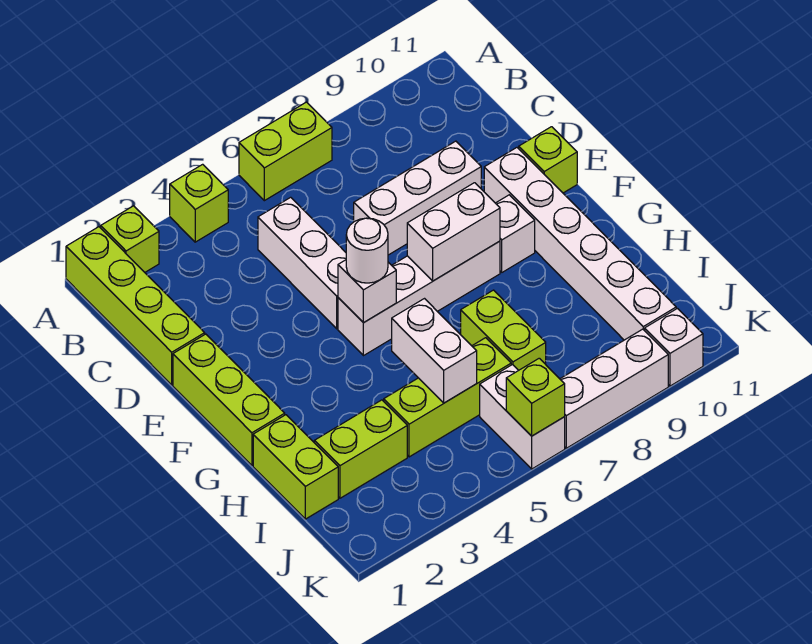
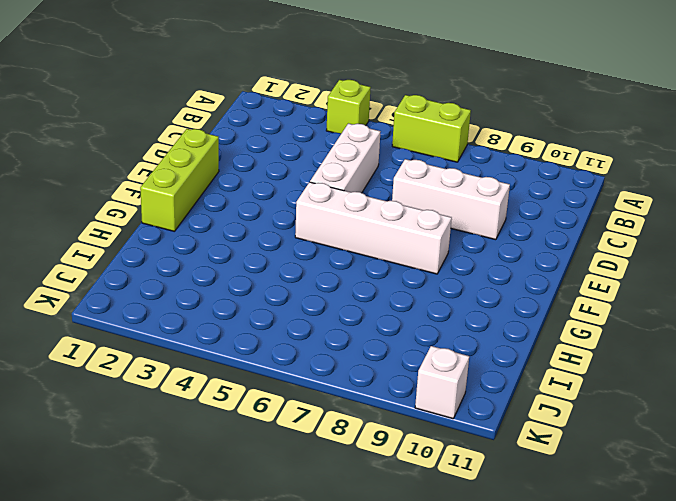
none -> lime brick A1:D1 level 1
none -> lime brick A2 level 1
none -> white brick E10:J10 level 1

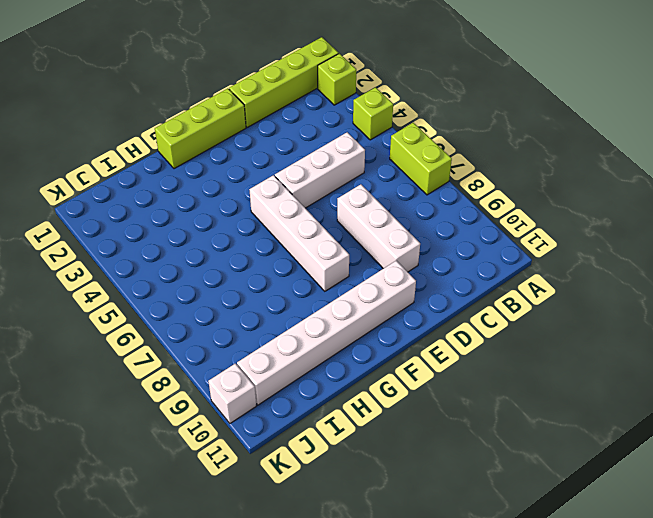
none -> lime brick E11 level 1
none -> white brick F9 level 1
none -> lime brick H1:I1 level 1

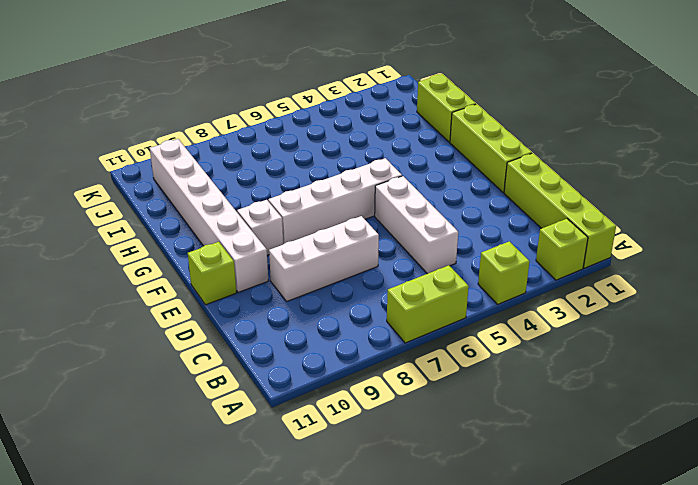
none -> lime brick H7:I7 level 1
none -> lime brick I2:I3 level 1
none -> lime brick I4:I6 level 1

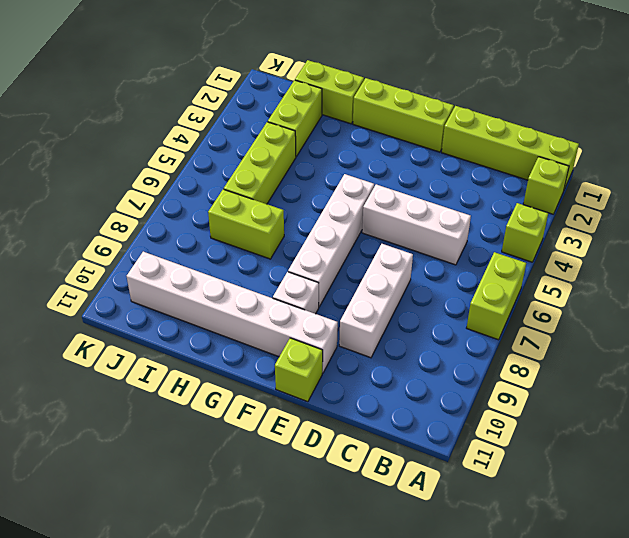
none -> white brick J6:K6 level 1
none -> white brick K7:K9 level 1
none -> white brick K10 level 1

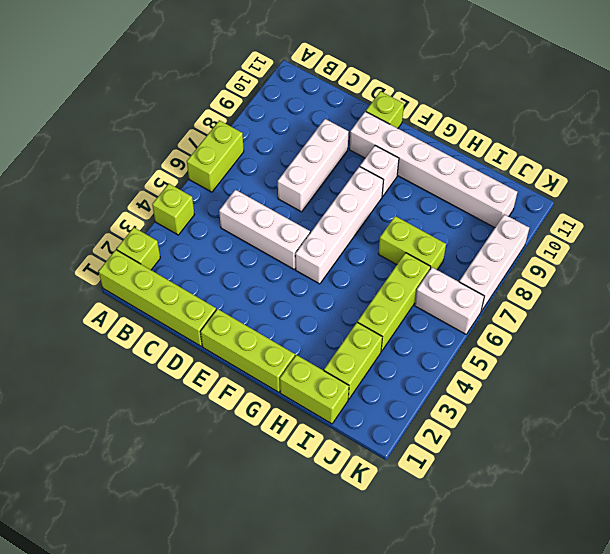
none -> white brick K10 level 1
none -> white brick F5 level 2
none -> white brick F7:F8 level 2

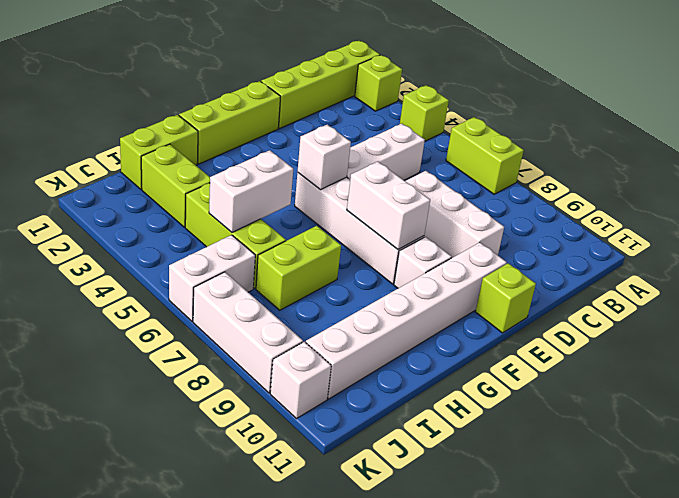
none -> lime brick K6 level 2
none -> white round brick F5 level 3

